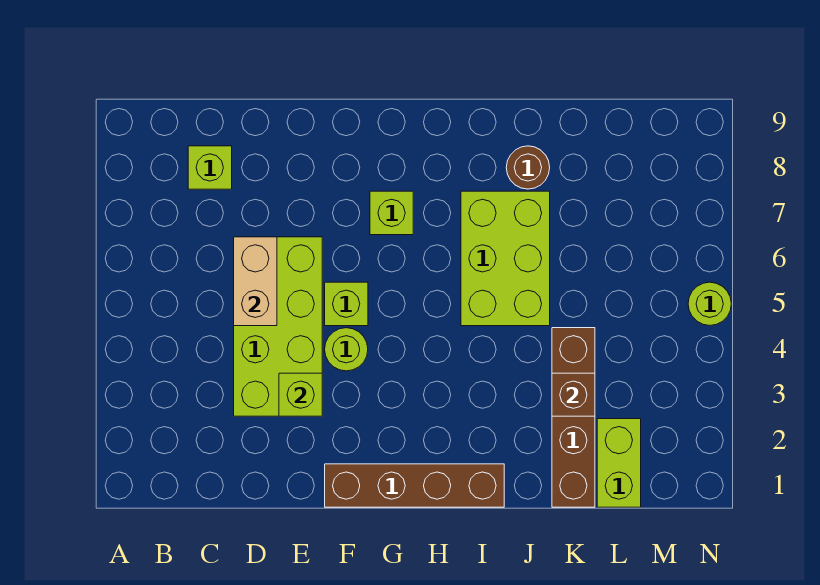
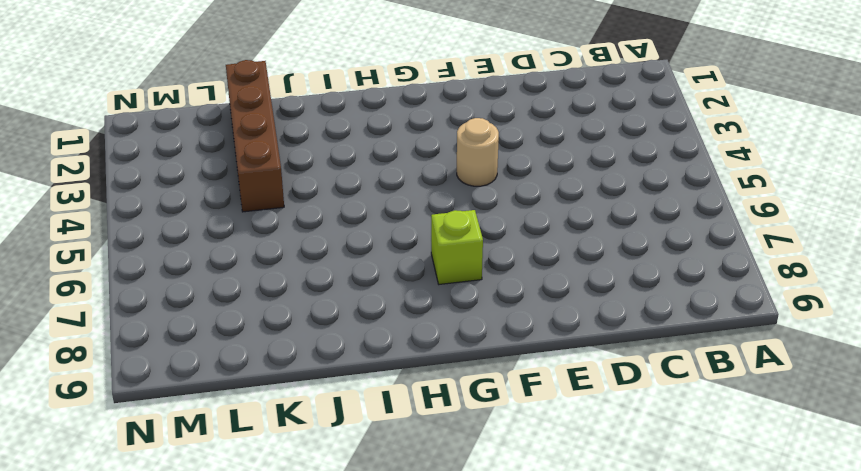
tan round brick F4 level 1 -> lime round brick F4 level 1
none -> lime brick C8 level 1
none -> lime brick D3:E6 level 1
none -> brown brick F1:I1 level 1

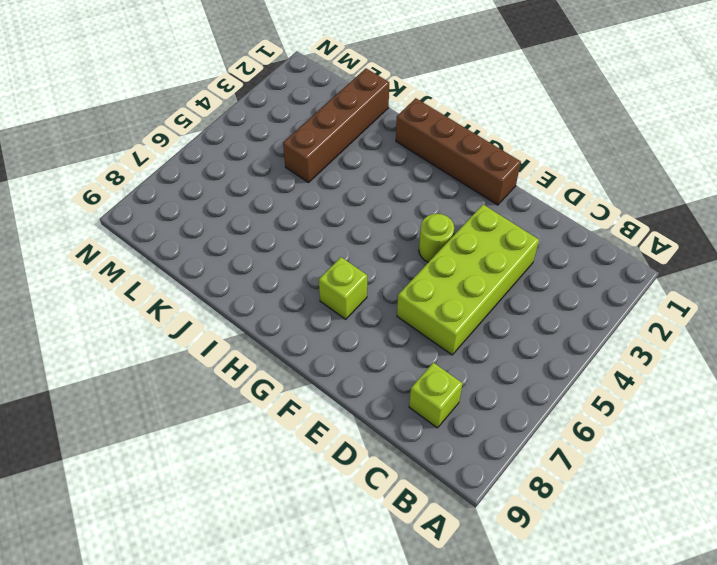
none -> lime brick F5 level 1
none -> lime brick I5:J7 level 1
none -> brown round brick J8 level 1

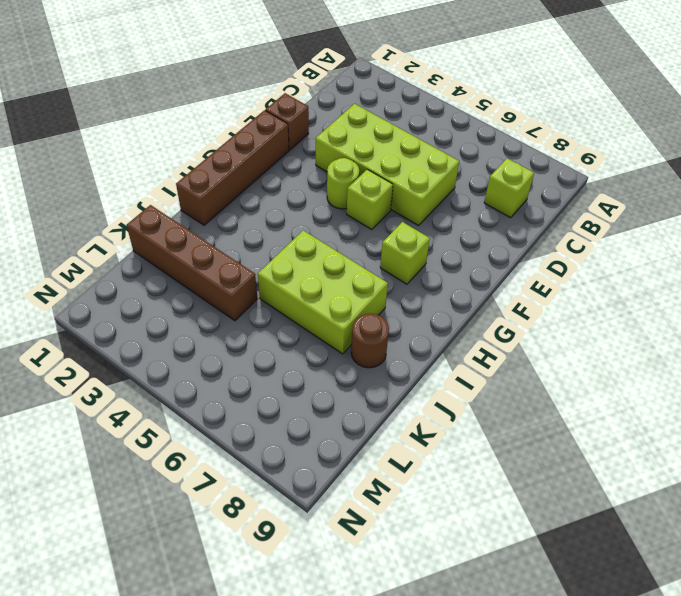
brown brick E1 level 1 -> brown brick K3 level 2
none -> lime brick L1:L2 level 1
none -> lime round brick N5 level 1
none -> tan brick D5:D6 level 2

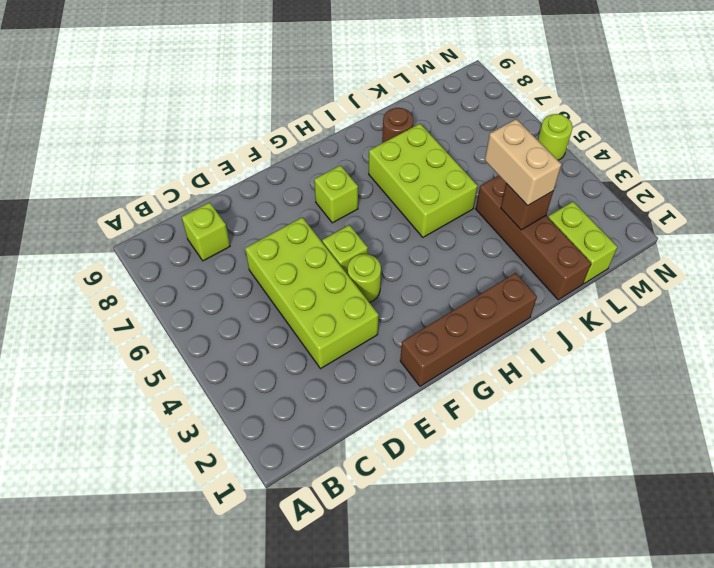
tan brick K3:K4 level 3 -> tan brick D5:D6 level 2
none -> lime brick E3 level 2

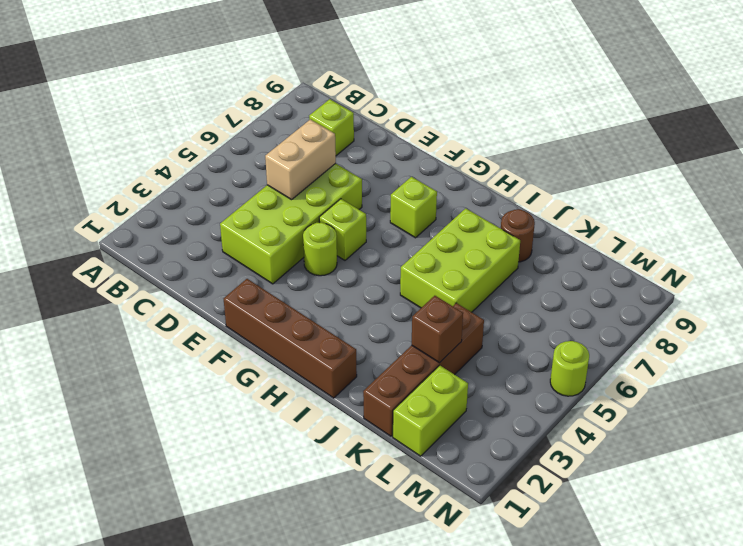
none -> lime brick E3 level 2

